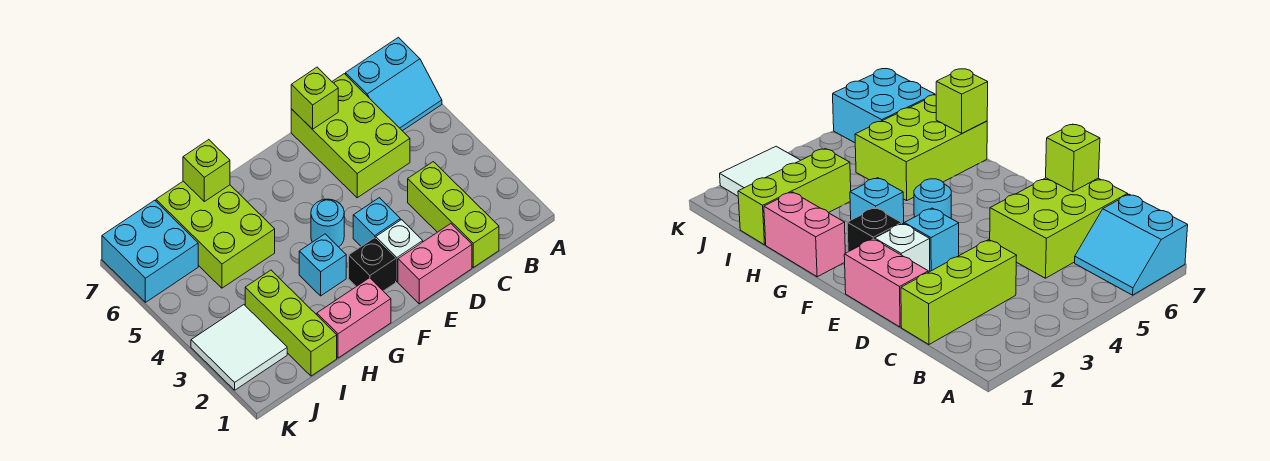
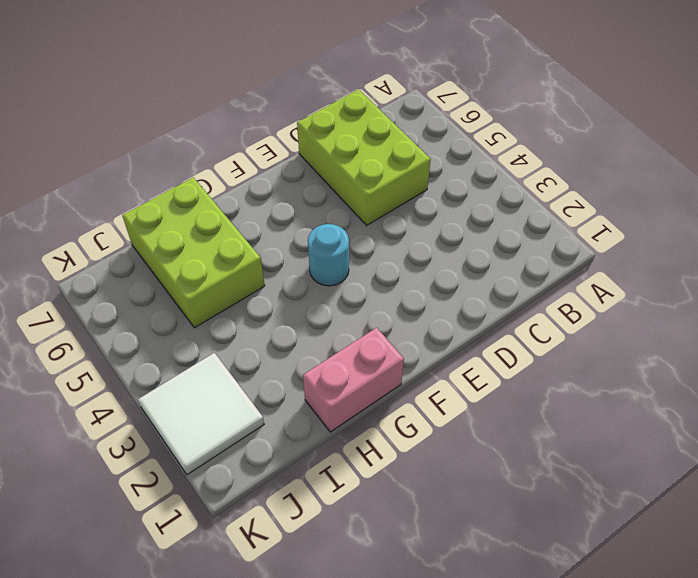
none -> cyan slope A6:B7 level 1 top 7
none -> lime brick C1:C3 level 1
none -> pink brick D1:E1 level 1

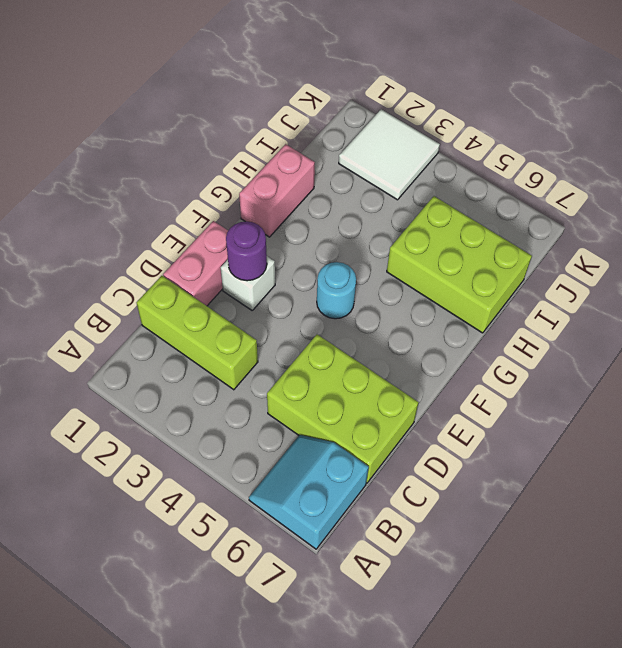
purple round brick E2 level 2 -> none
none -> cyan brick E3 level 1
none -> black brick F2 level 1
none -> cyan brick G3 level 1

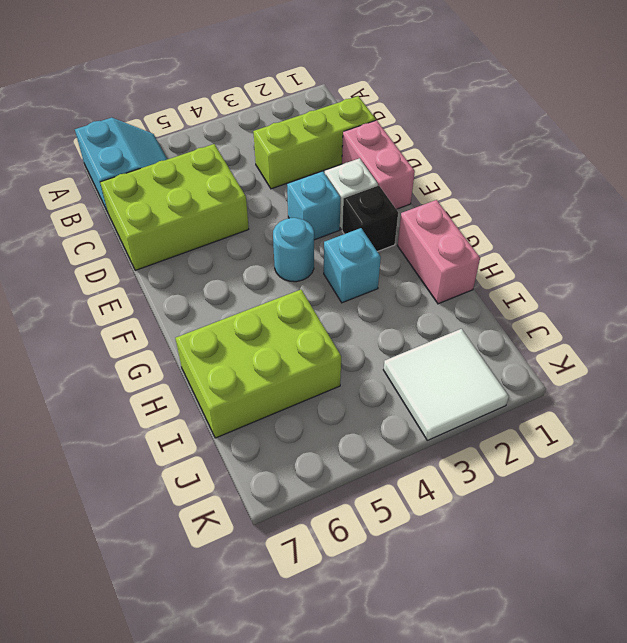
none -> lime brick I1:I3 level 1
none -> cyan brick J6:K7 level 1
none -> lime brick D7 level 2

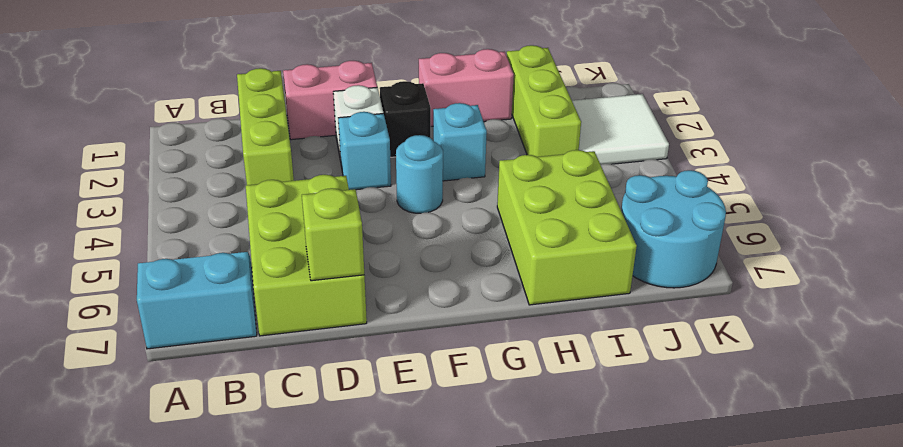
cyan round brick J6:K7 level 1 -> cyan brick J6:K7 level 1
none -> lime brick H7 level 2

